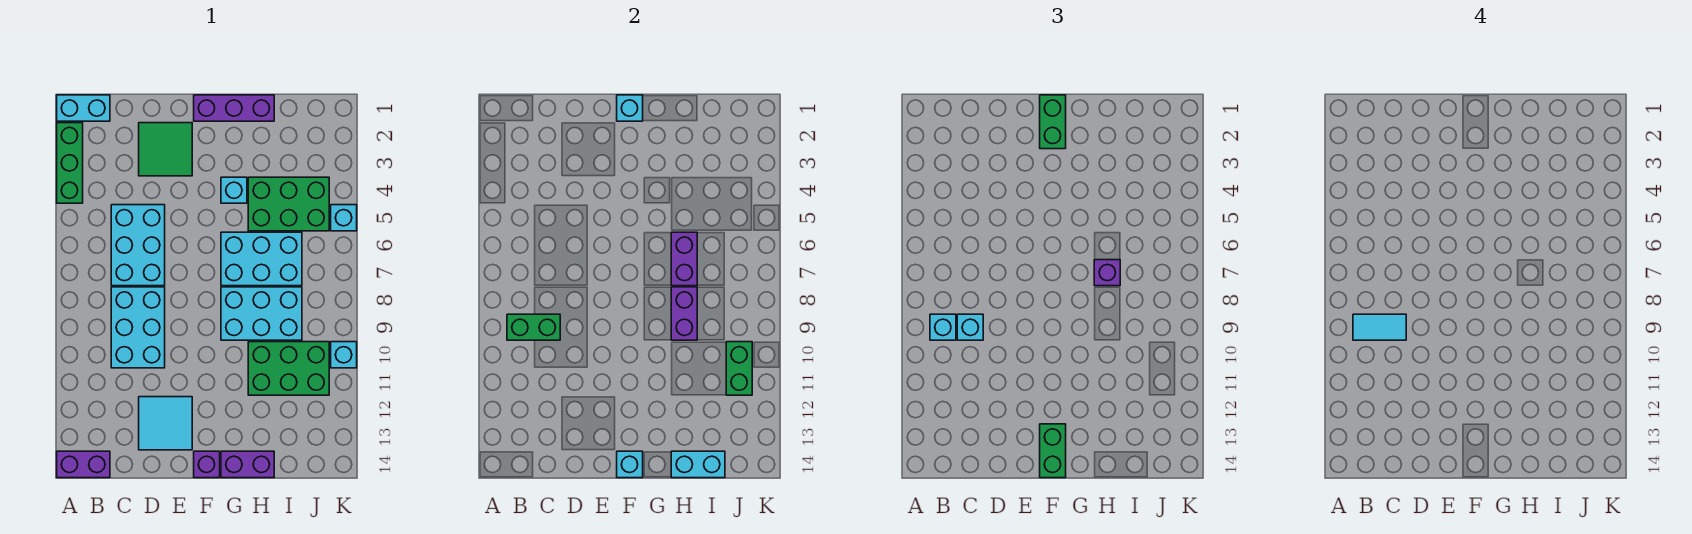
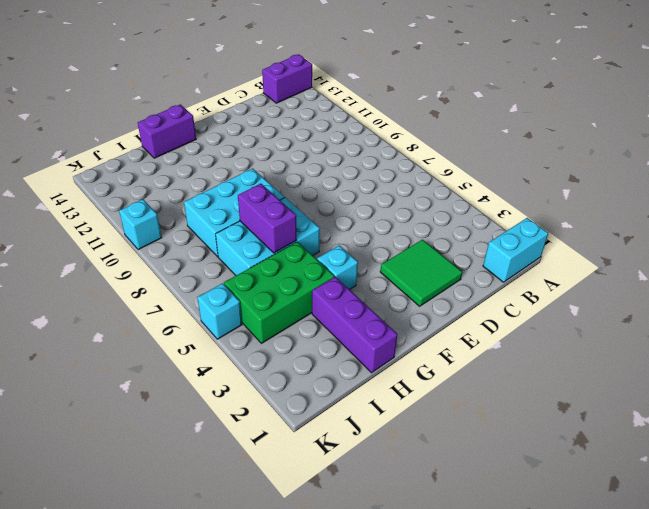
purple brick H1:H3 level 1 -> purple brick F1:H1 level 1
none -> green brick A2:A4 level 1
none -> cyan brick C5:D7 level 1
none -> cyan brick C8:D10 level 1
none -> cyan tile D12:E13 level 1

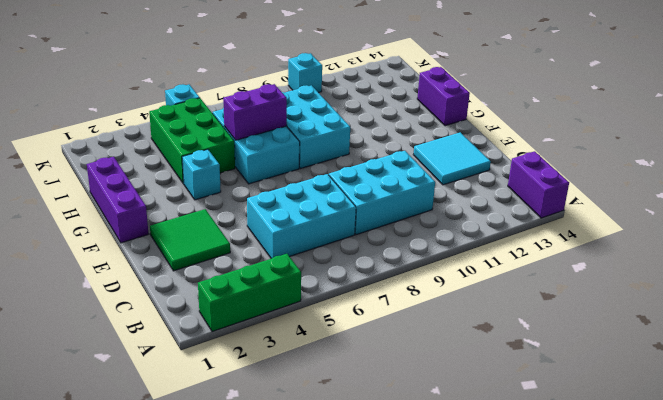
none -> cyan brick A1:B1 level 1
none -> purple brick F14 level 1
none -> green brick H10:J11 level 1
none -> green brick B9:C9 level 2

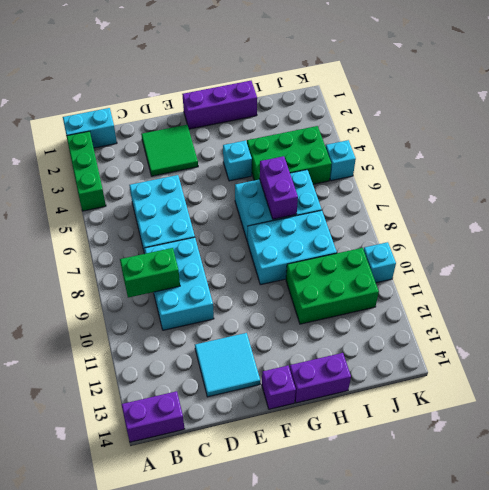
none -> cyan brick F1 level 2
none -> cyan brick F14 level 2
none -> purple brick H8:H9 level 2
none -> cyan brick H14:I14 level 2

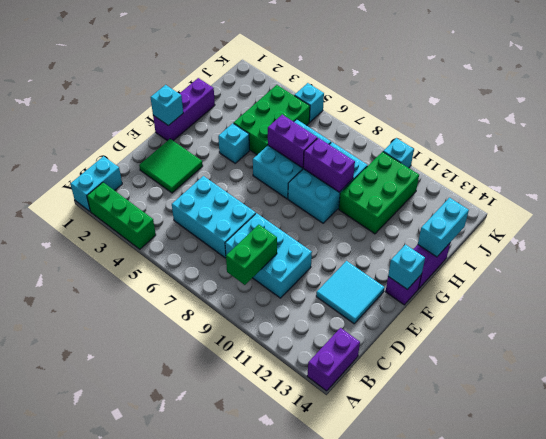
none -> green brick J10:J11 level 2
none -> cyan brick B9 level 3
none -> cyan brick C9 level 3
none -> green brick F1:F2 level 3

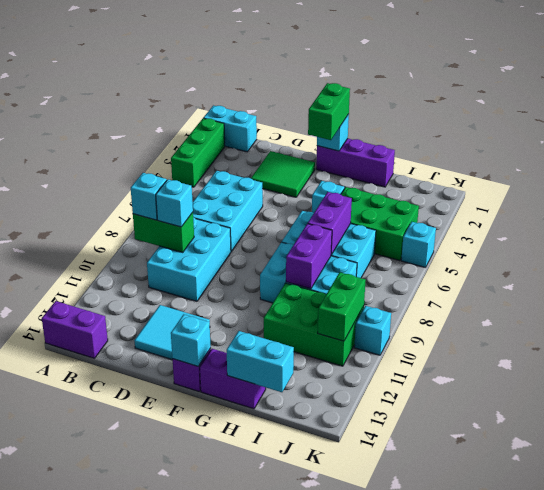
none -> green brick F13:F14 level 3
none -> purple brick H7 level 3
none -> cyan tile B9:C9 level 4

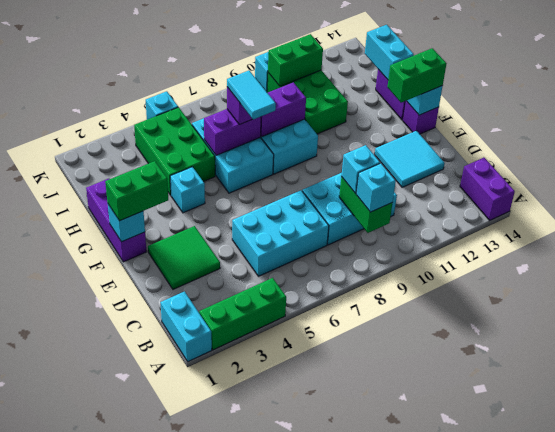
cyan tile G7:H7 level 4 -> cyan tile B9:C9 level 4

